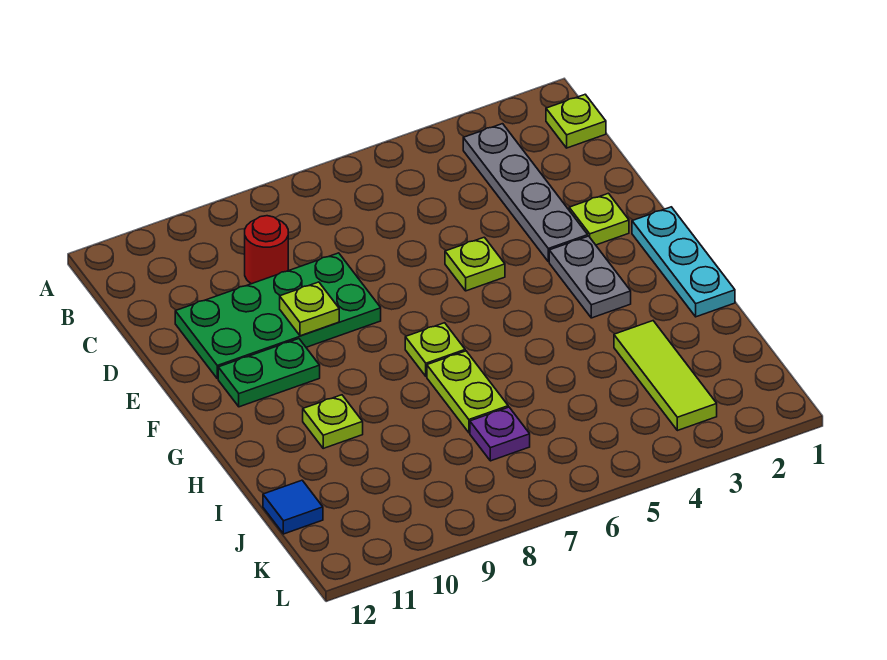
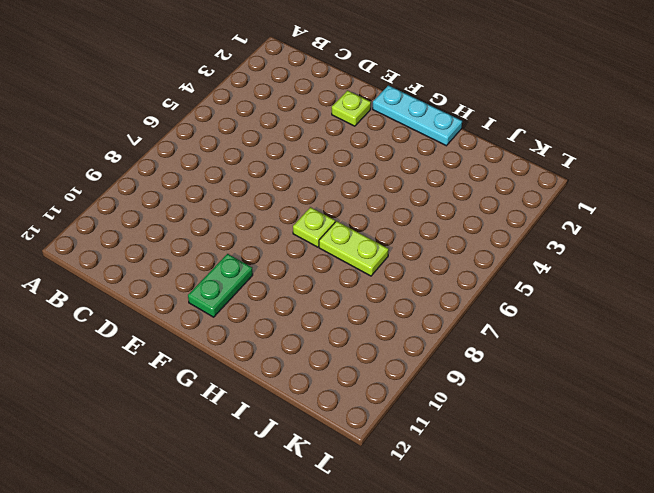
none -> lime plate B1 level 1
none -> grey plate B3:E3 level 1
none -> red round brick C9 level 1

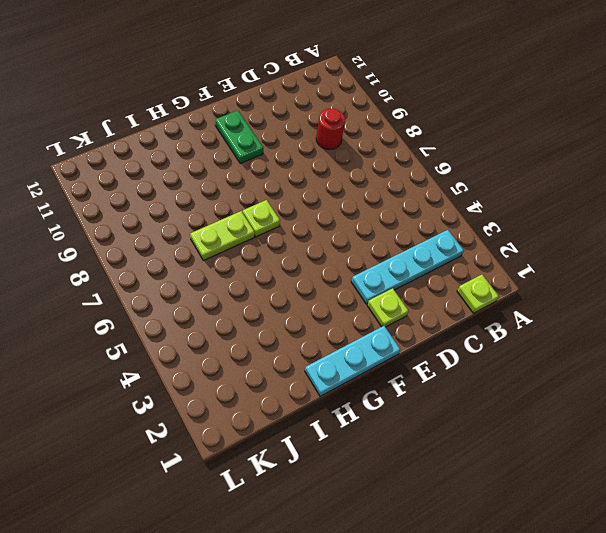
cyan plate B3:E3 level 1 -> grey plate B3:E3 level 1
none -> green plate D8:E11 level 1
none -> lime plate E5 level 1
none -> grey plate F3:G3 level 1

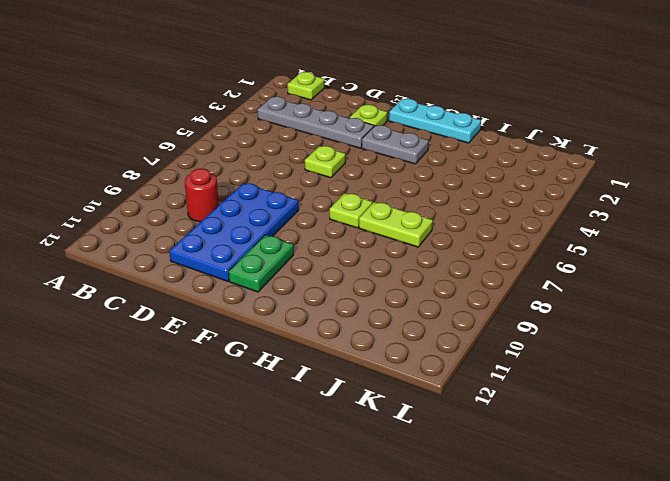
blue plate D8:E11 level 1 -> green plate D8:E11 level 1
none -> lime plate H10 level 1
none -> lime tile I3:K3 level 1
none -> purple plate J7 level 1

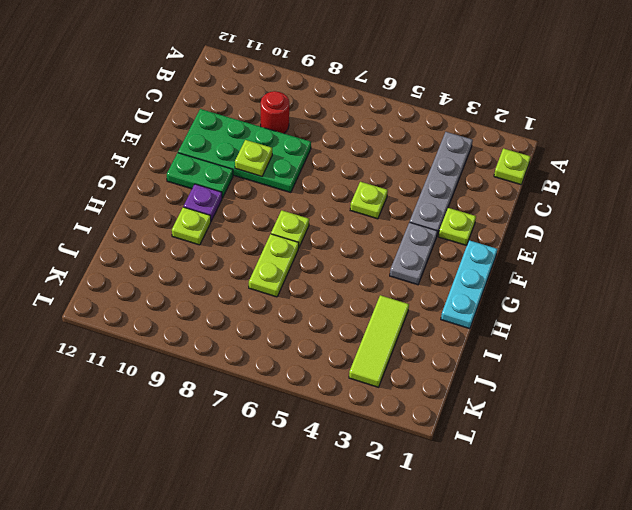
purple plate G10 level 1 -> purple plate J7 level 1
none -> blue tile J12 level 1

